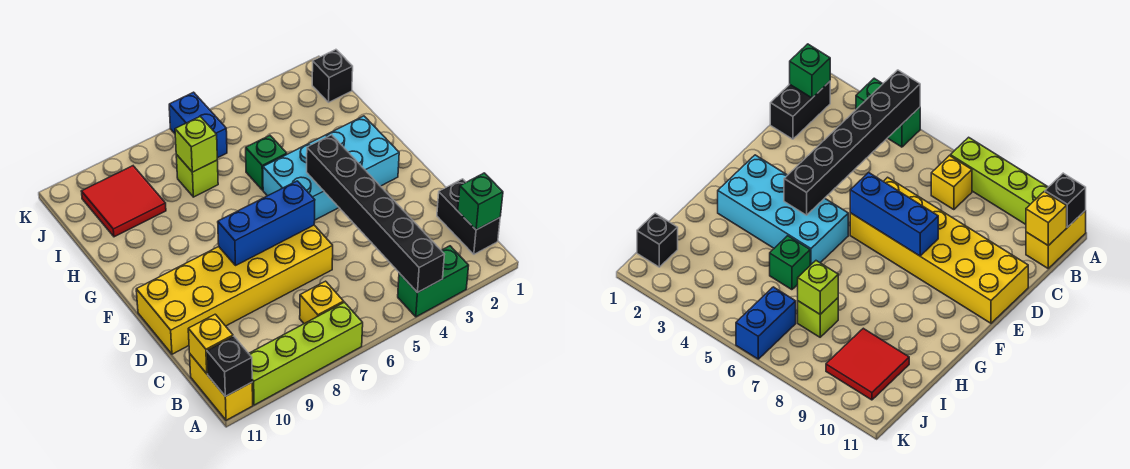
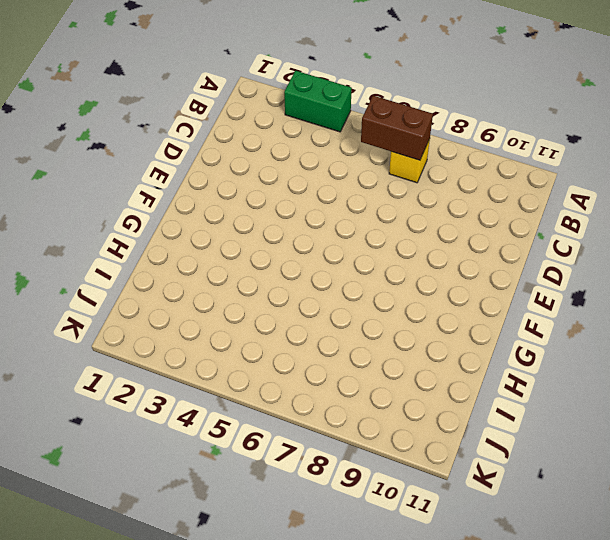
brown brick B6:B7 level 2 -> none
none -> lime brick A7:A10 level 1
none -> yellow brick A11:B11 level 1
none -> black brick B1:C1 level 1

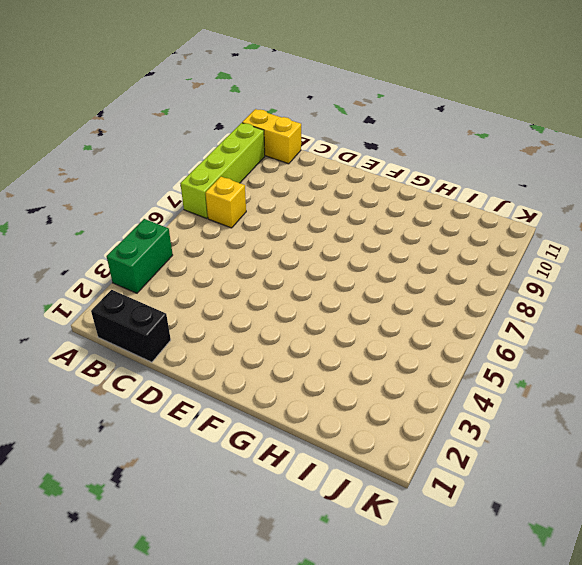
none -> yellow brick D6:E11 level 1
none -> cyan brick F2:G5 level 1
none -> green brick H5 level 1

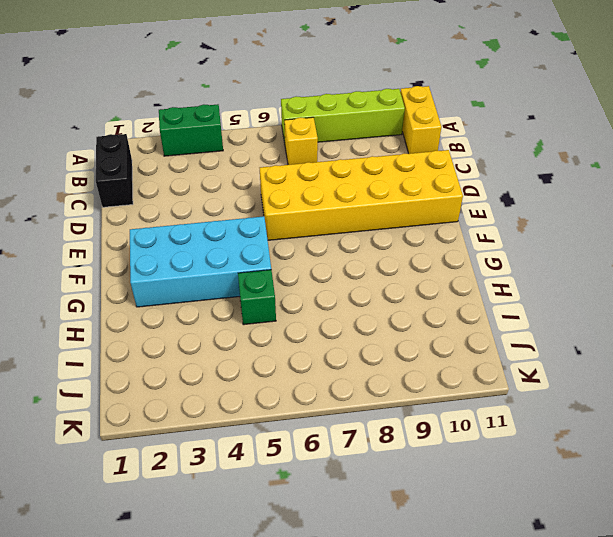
none -> lime brick I7 level 1
none -> red tile I9:J10 level 1
none -> black brick J1 level 1

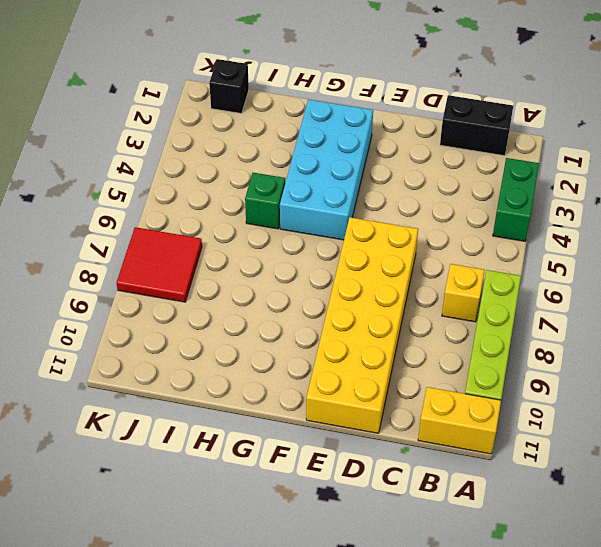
red tile J7:K8 level 1 -> red tile I9:J10 level 1
none -> lime brick I7 level 1
none -> blue brick J6:K6 level 1
none -> black brick A4:F4 level 2

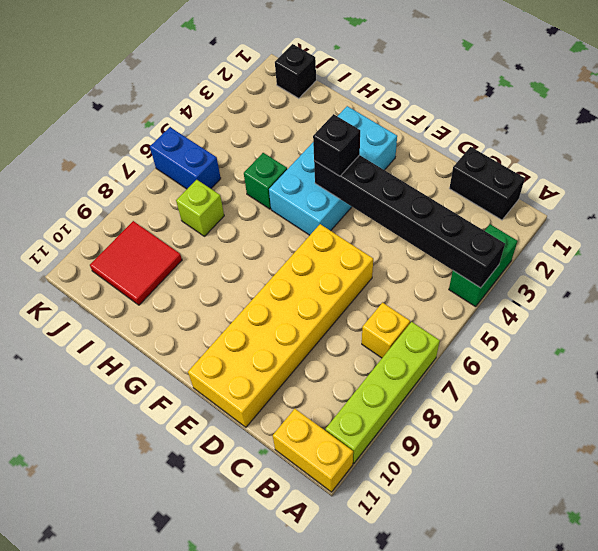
black brick F4 level 3 -> black brick A11 level 2
none -> green brick B1 level 2
none -> yellow brick B11 level 2
none -> blue brick E6:E8 level 2

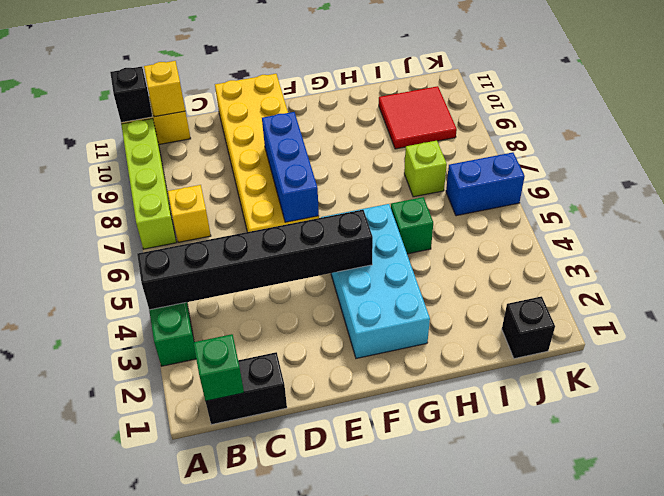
none -> lime brick I7 level 2

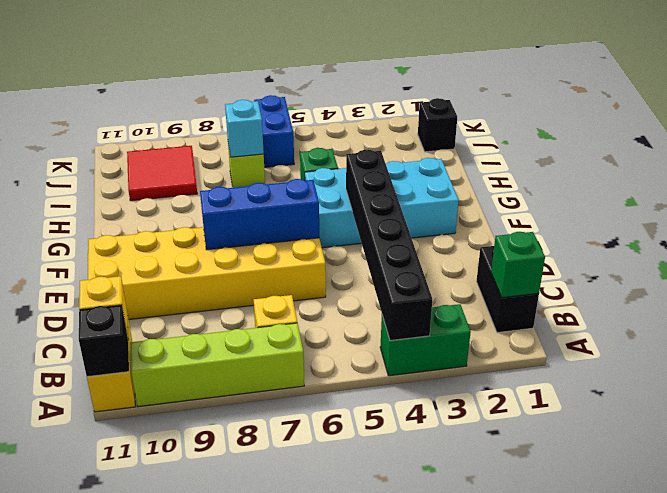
cyan brick I7 level 2 -> lime brick I7 level 2

